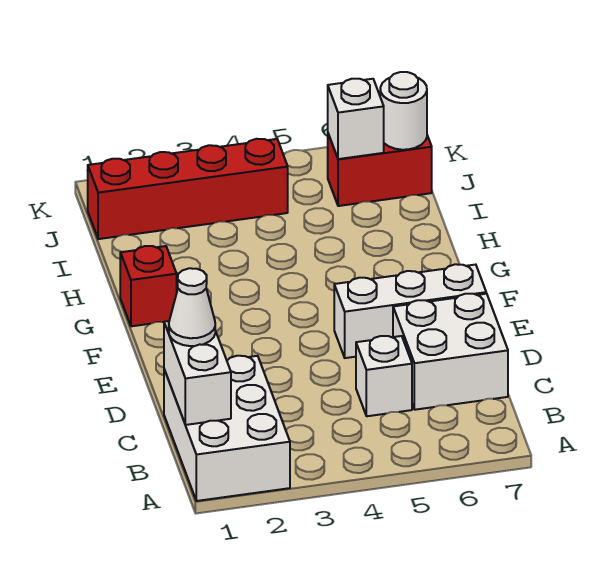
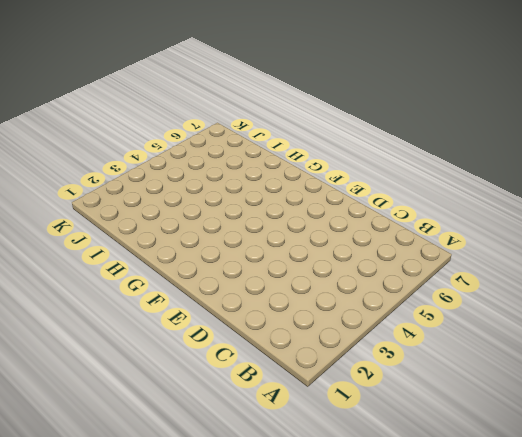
none -> white brick A1:C2 level 1
none -> white brick C5 level 1

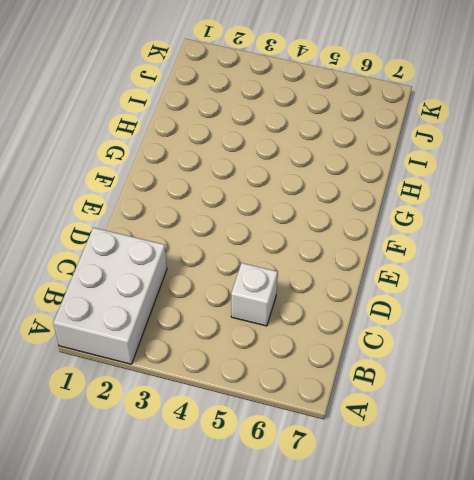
none -> white brick C6:D7 level 1
none -> white brick E5:E7 level 1

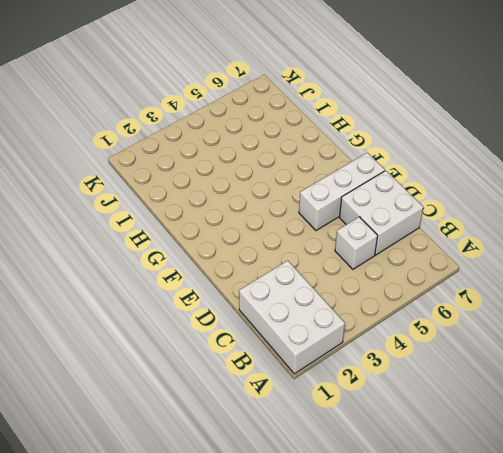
none -> red brick G1 level 1
none -> red brick J1:J4 level 1

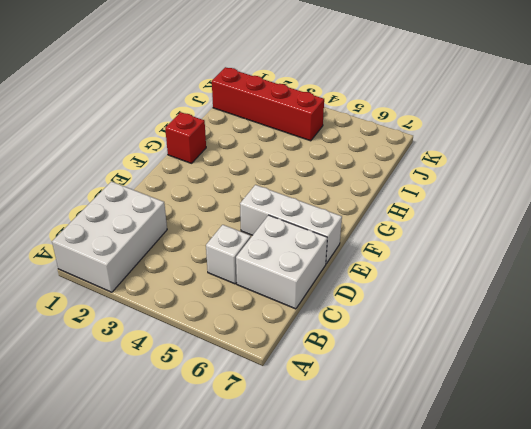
none -> red brick J6:J7 level 1
none -> white brick B1:C1 level 2

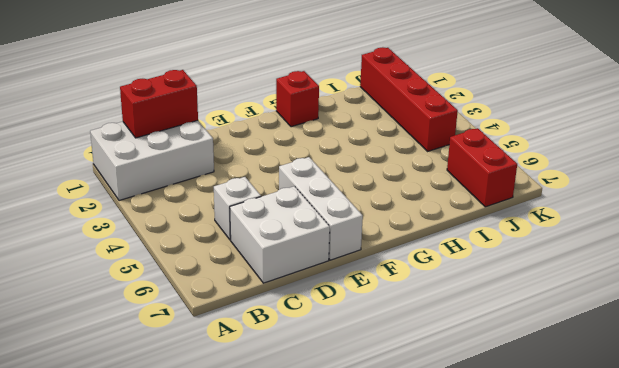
red brick B1:C1 level 2 -> white brick B1:C1 level 2
none -> white brick J6 level 2
none -> white round brick J7 level 2

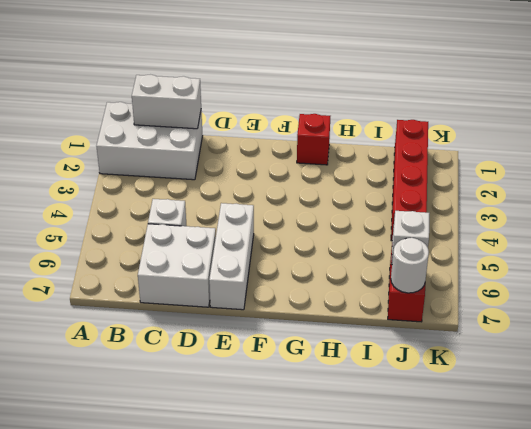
none -> white cone C1 level 3

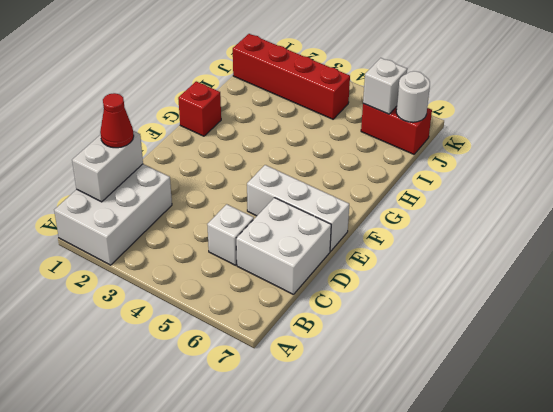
red cone C1 level 3 -> white cone C1 level 3

